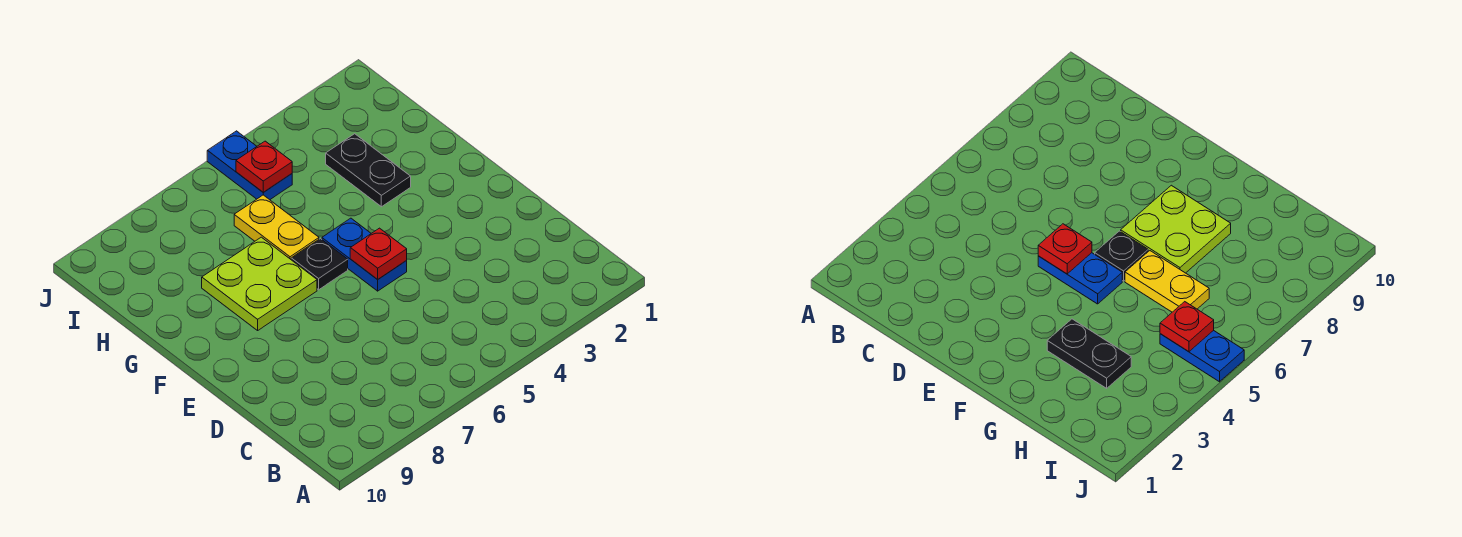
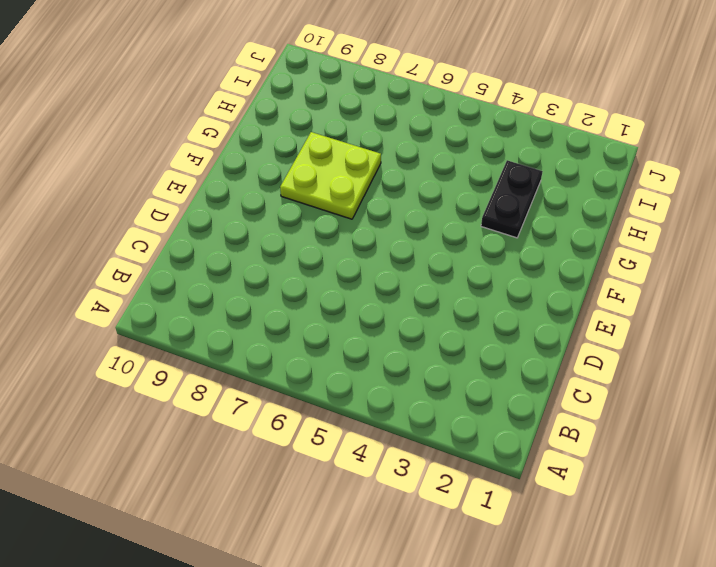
none -> blue plate E5:F5 level 1
none -> black plate F6 level 1

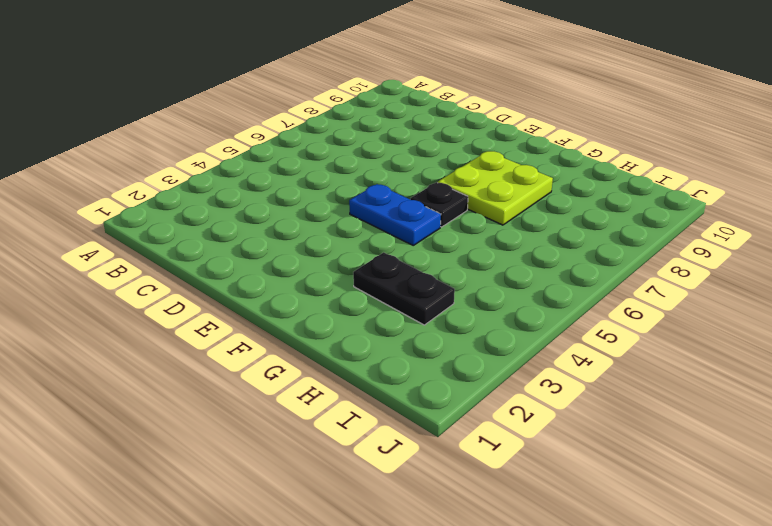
none -> yellow plate G6:H6 level 1
none -> blue plate I5:J5 level 1

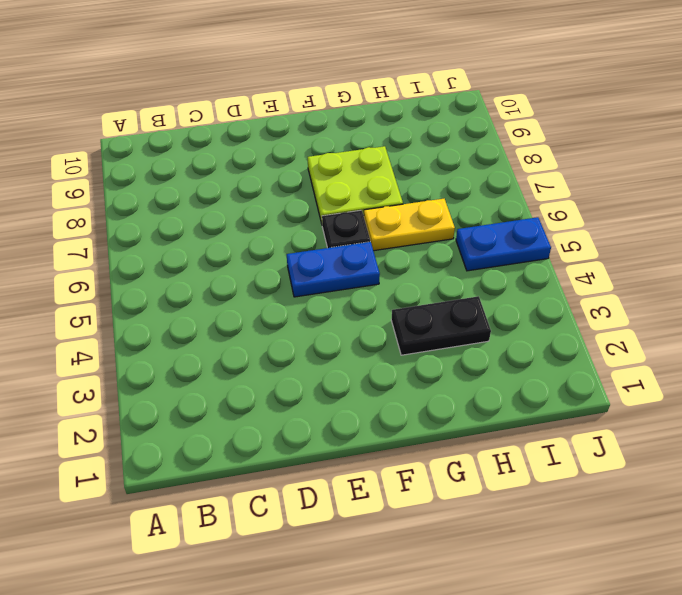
none -> red plate E5 level 2
none -> red plate I5 level 2

